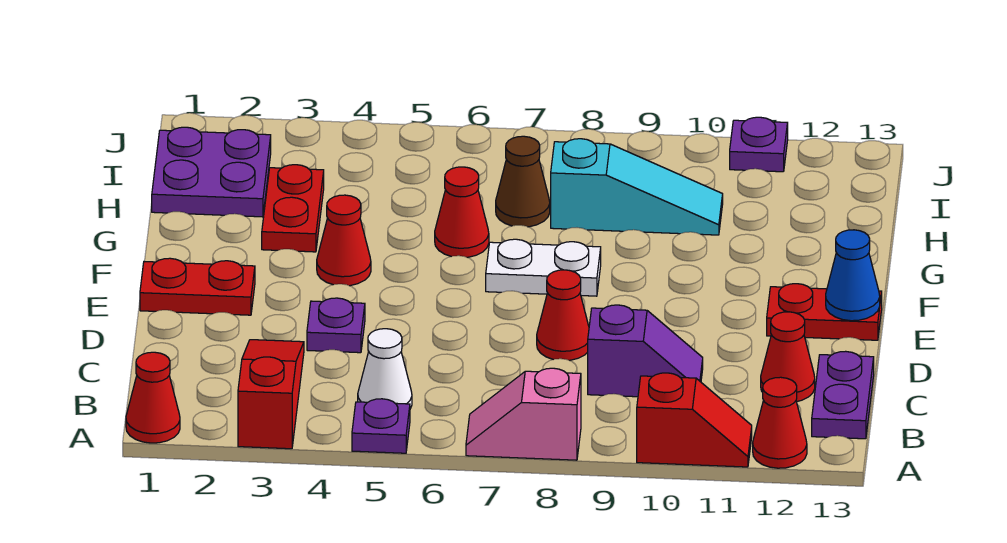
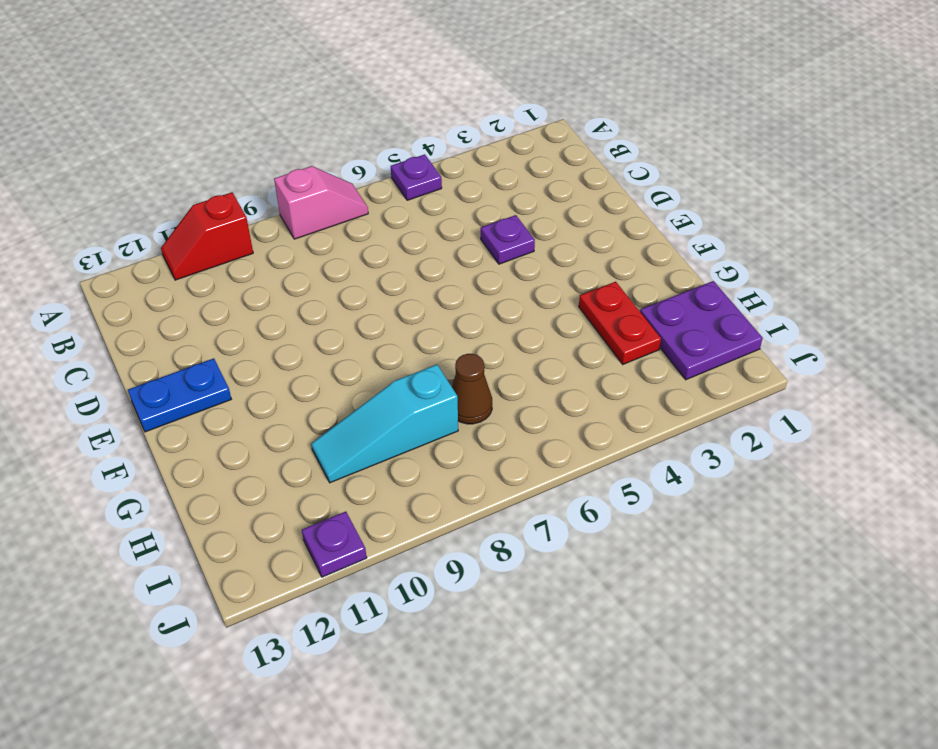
blue plate E12:E13 level 1 -> red plate E12:E13 level 1
none -> red cone A1 level 1
none -> red slope A3:C3 level 1 top A
none -> red cone A12 level 1

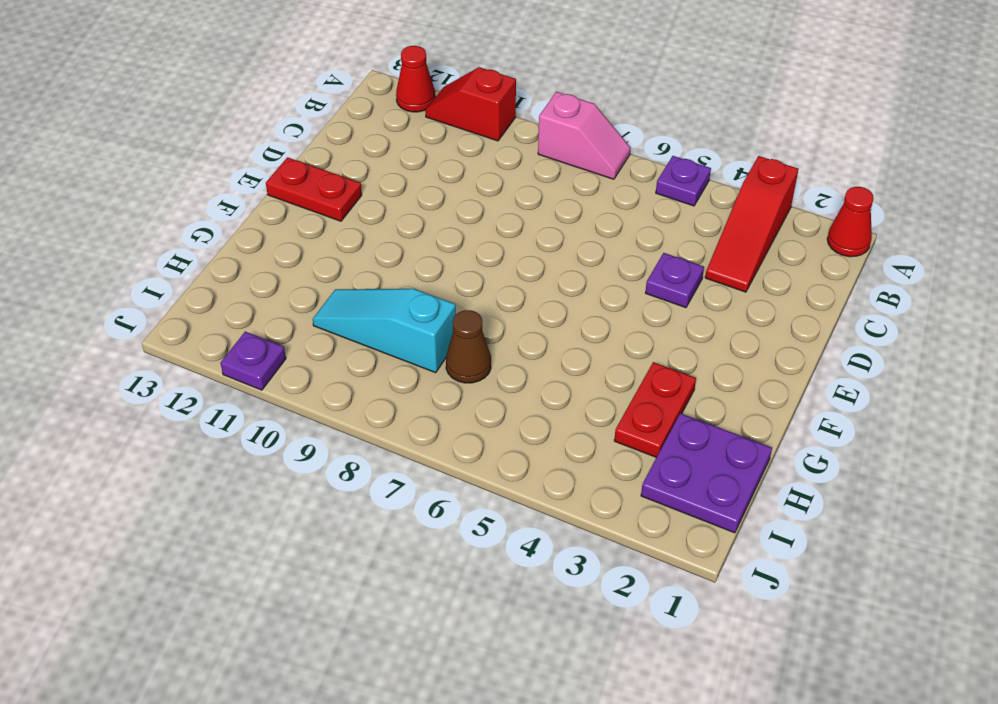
none -> white cone B5 level 1
none -> purple plate B13:C13 level 1
none -> purple slope C9:C10 level 1 top 9

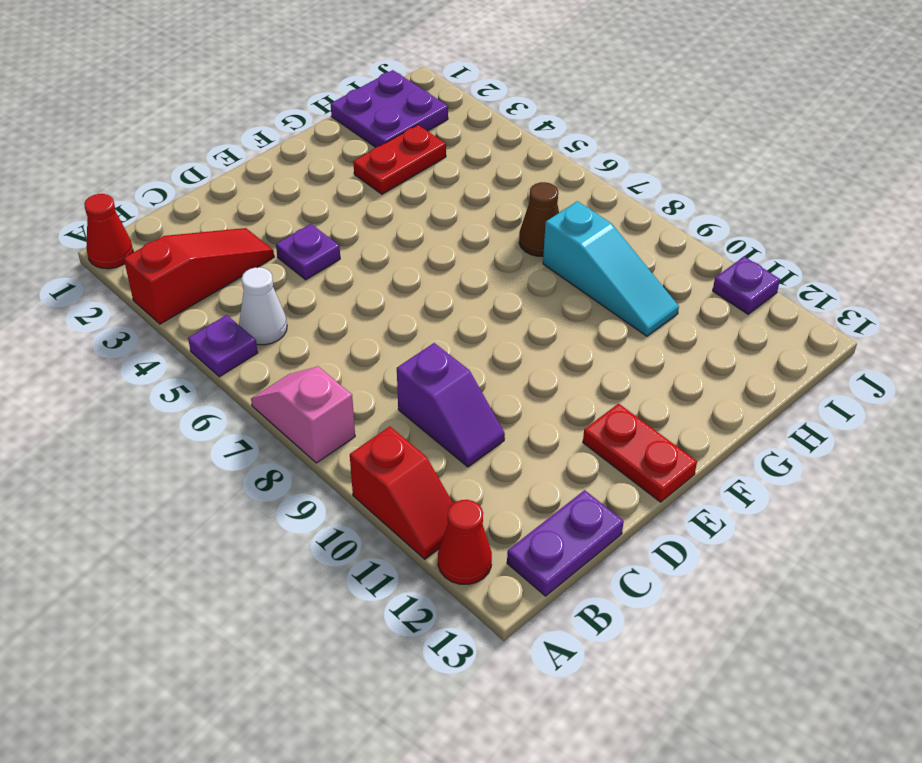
none -> red cone C12 level 1
none -> red cone D8 level 1
none -> red plate E1:E2 level 1

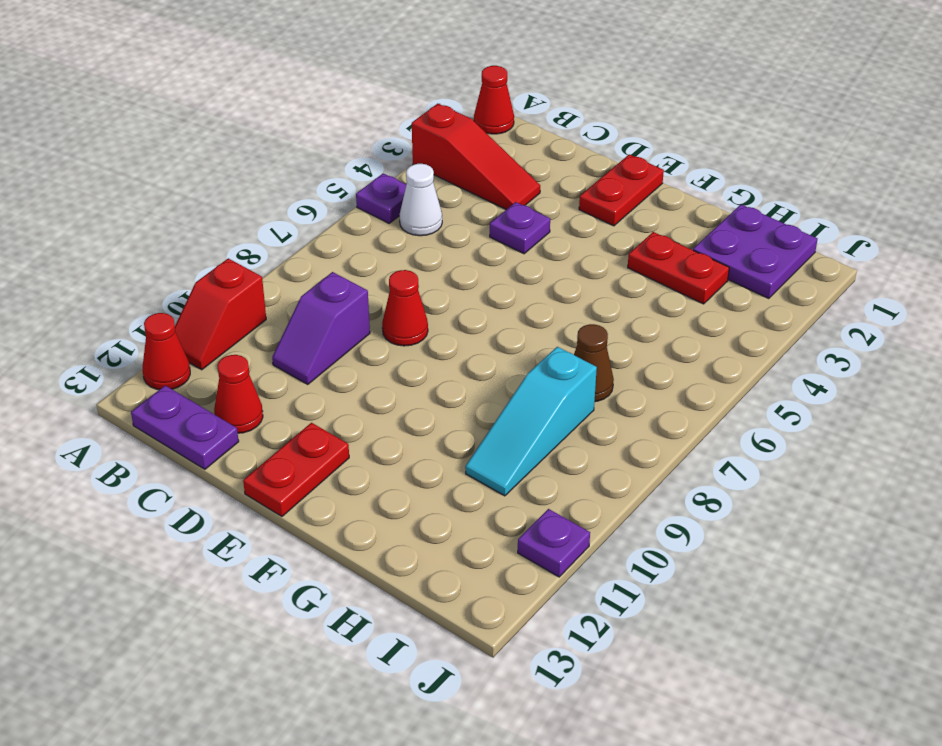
none -> pink slope A7:A8 level 1 top 8
none -> red cone F4 level 1
none -> white plate F7:F8 level 1

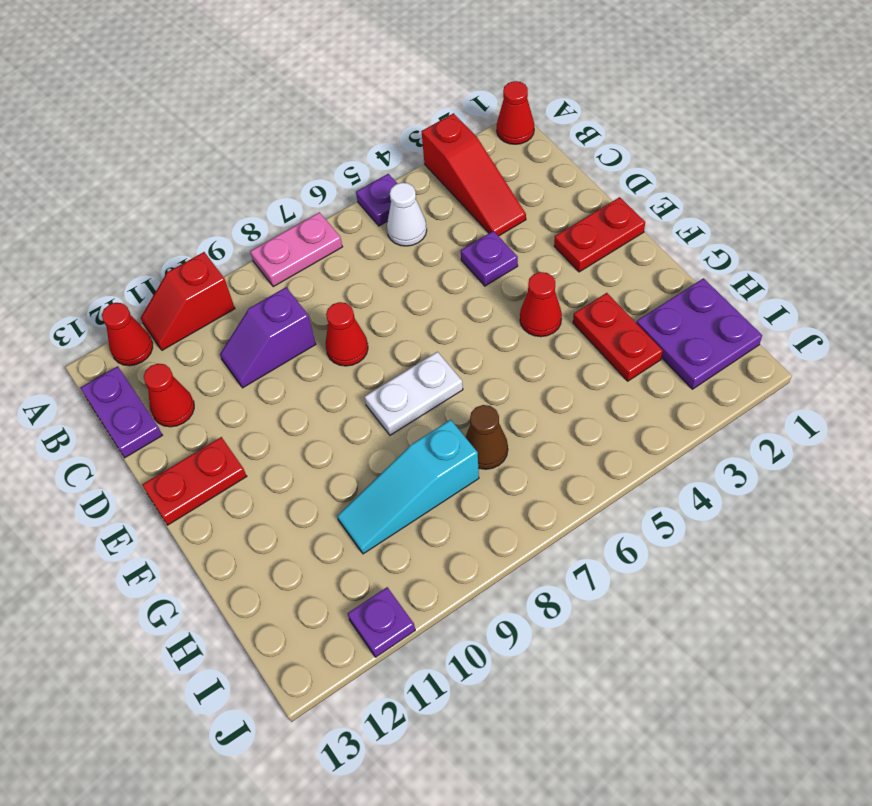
pink plate A7:A8 level 1 -> pink slope A7:A8 level 1 top 8
none -> red cone G6 level 1
none -> blue cone E13 level 2

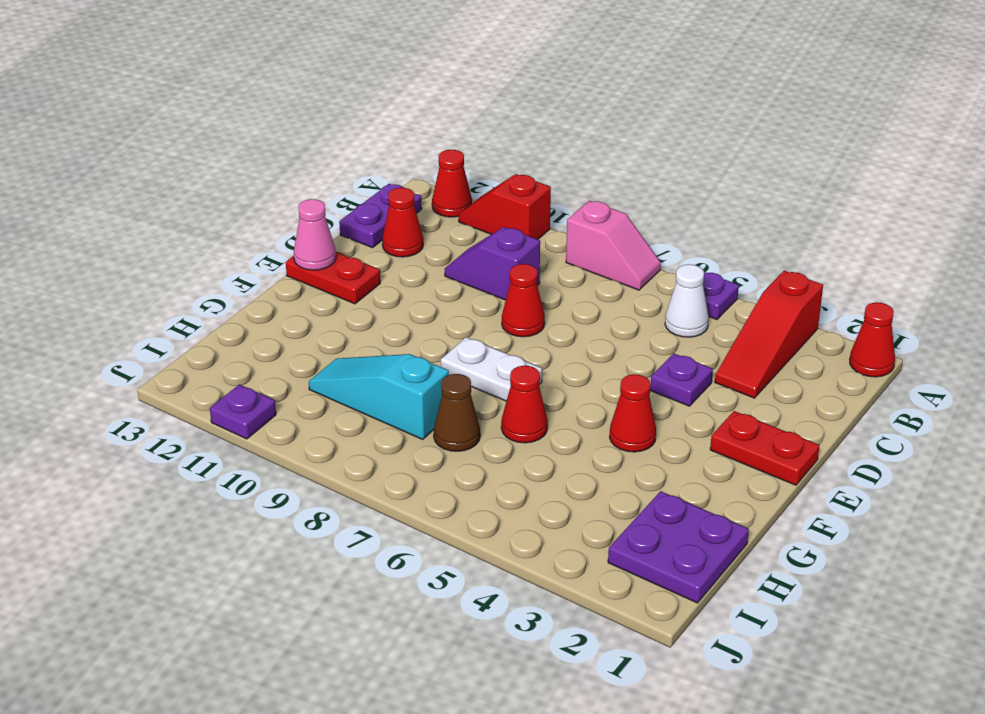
pink cone E13 level 2 -> blue cone E13 level 2
none -> red plate G3:H3 level 1

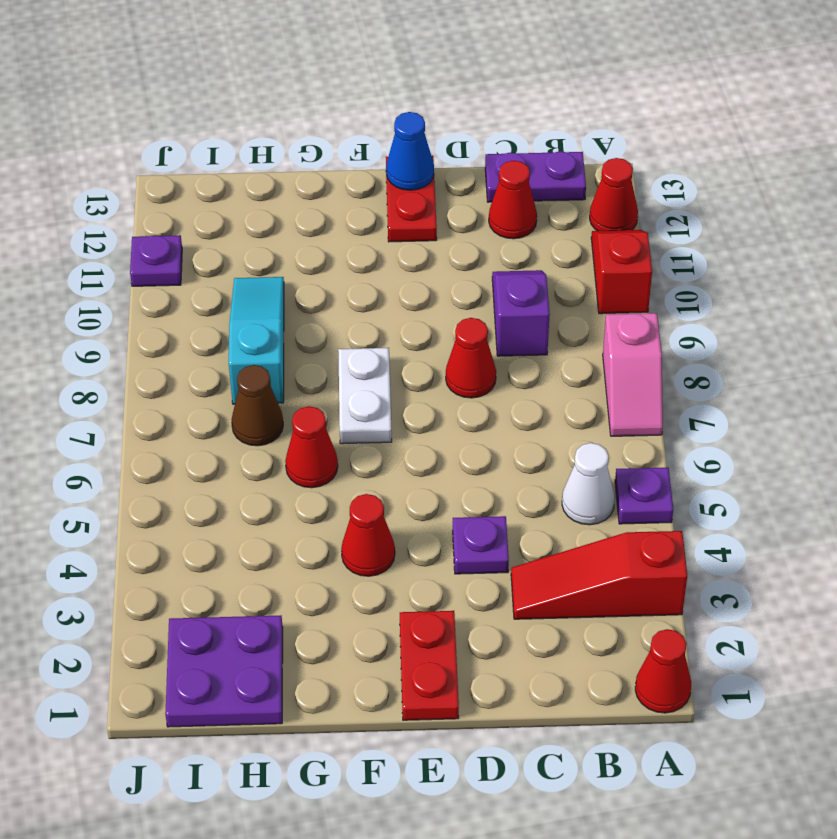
none -> red plate G3:H3 level 1

